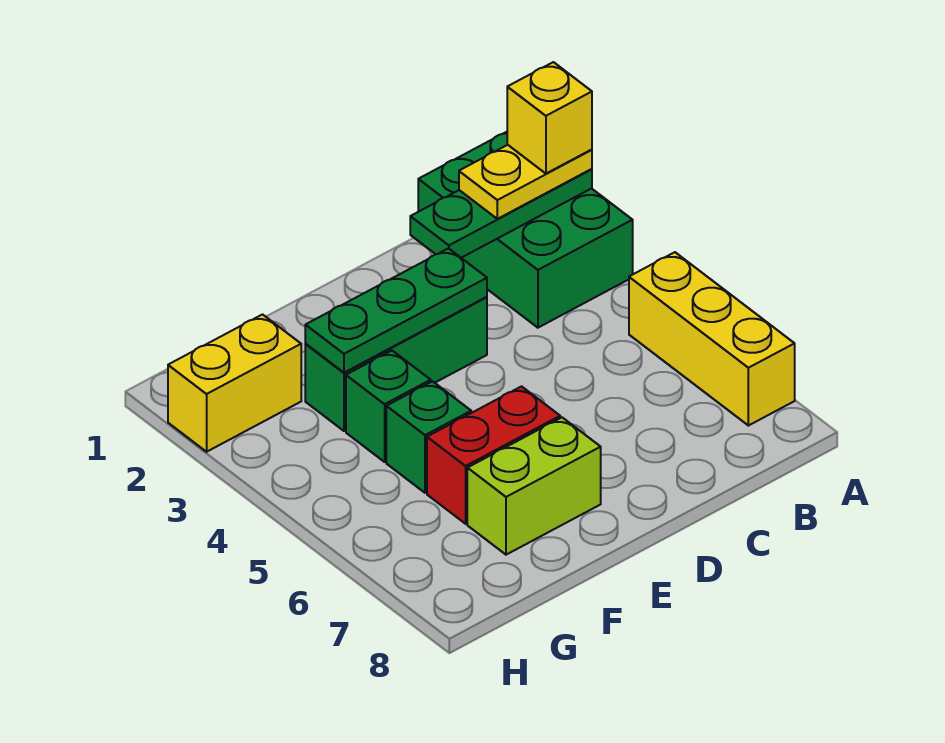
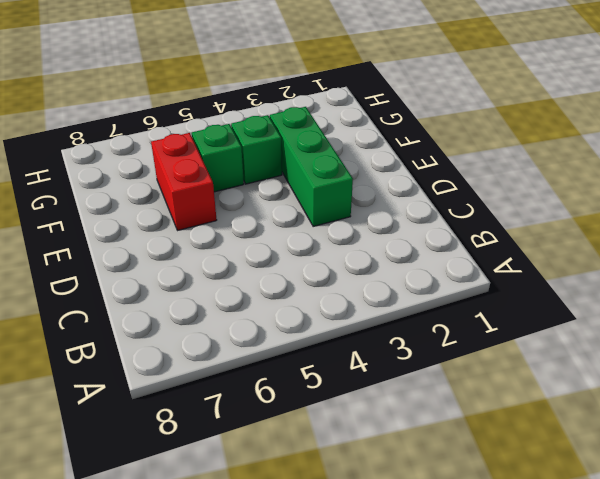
none -> green brick A1:B3 level 1
none -> yellow brick A5:A7 level 1
none -> lime brick E7:F7 level 1

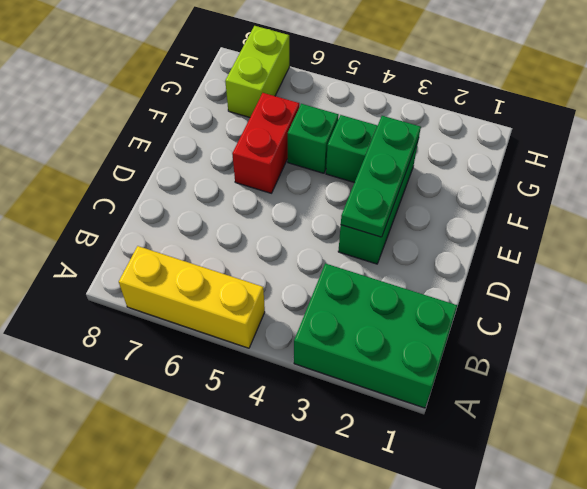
lime brick G7:H7 level 1 -> lime brick E7:F7 level 1
none -> yellow brick G2:H2 level 1
none -> green plate A2:C2 level 2
none -> yellow plate A2:B2 level 3

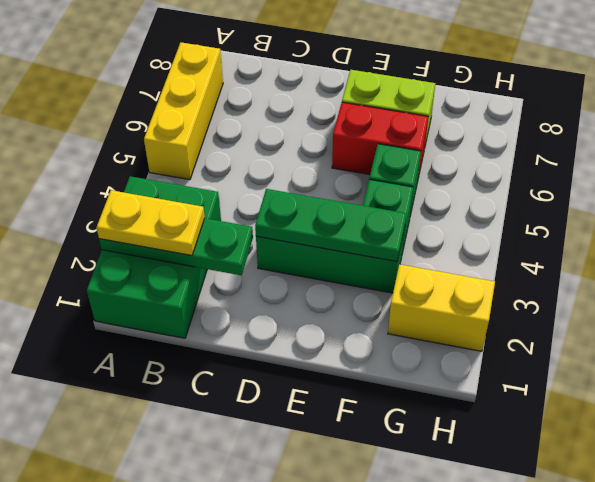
none -> yellow brick A2 level 4

